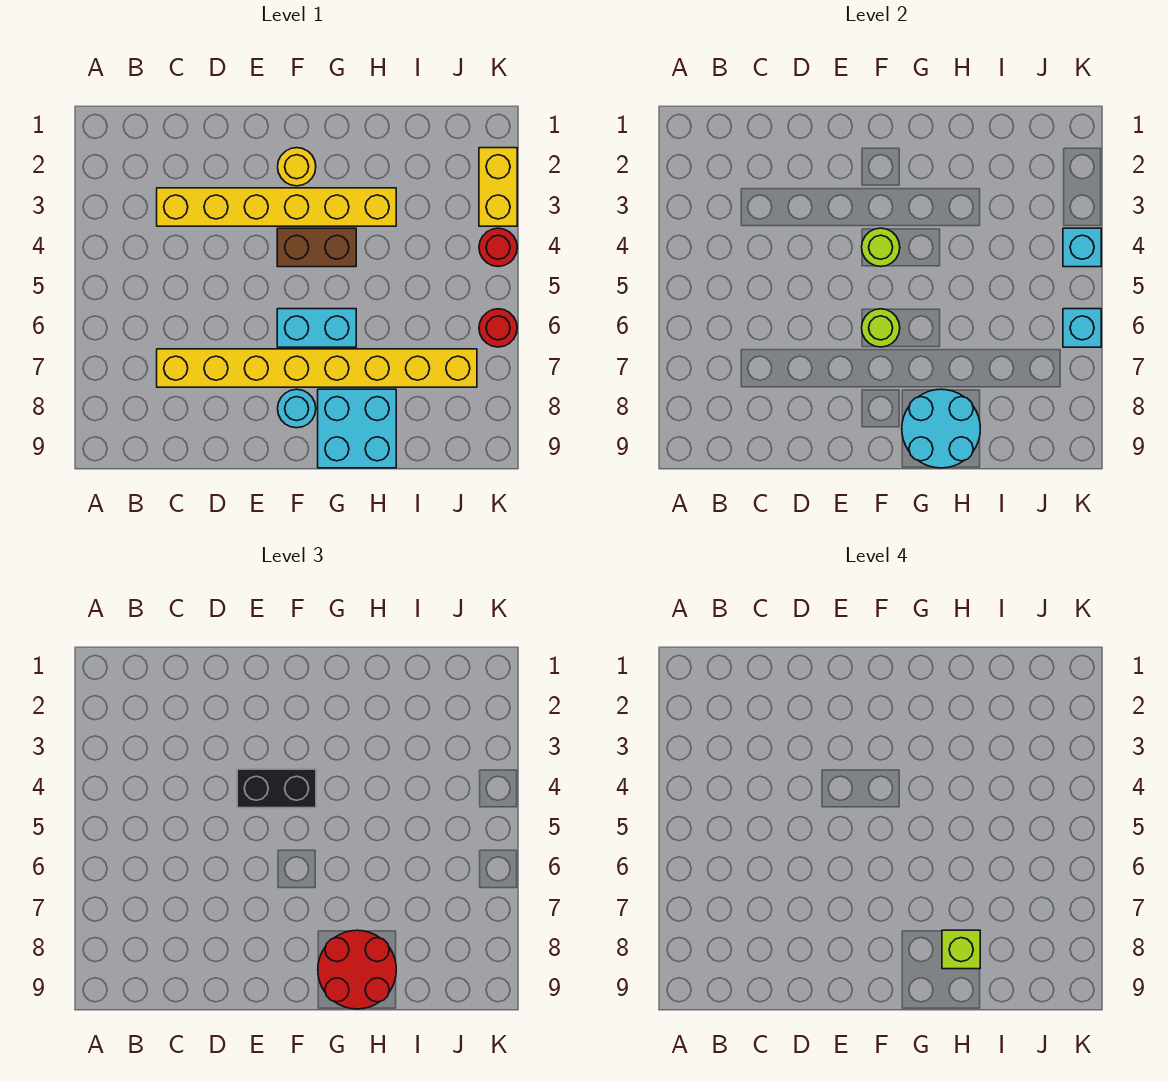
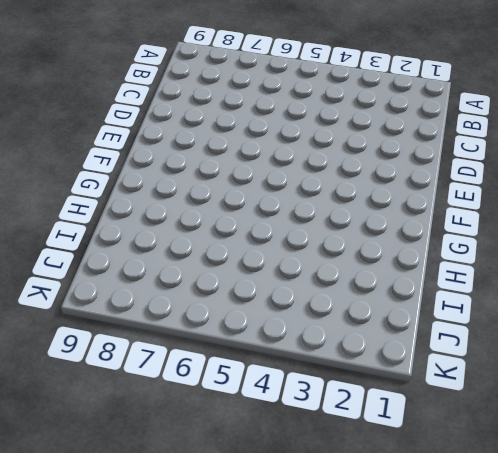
none -> yellow brick C3:H3 level 1
none -> yellow brick C7:J7 level 1
none -> yellow round brick F2 level 1

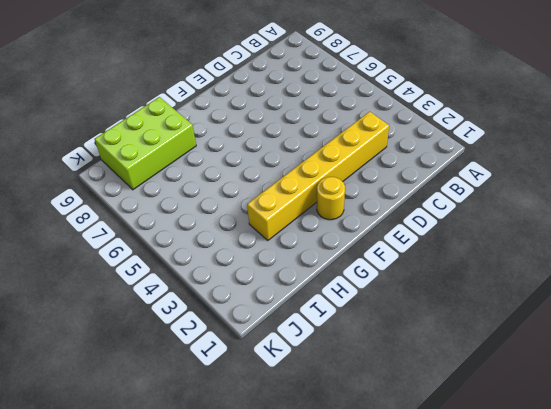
lime brick H8:J9 level 1 -> cyan brick G8:H9 level 1
none -> yellow brick C7:J7 level 1
none -> brown brick F4:G4 level 1
none -> cyan brick F6:G6 level 1

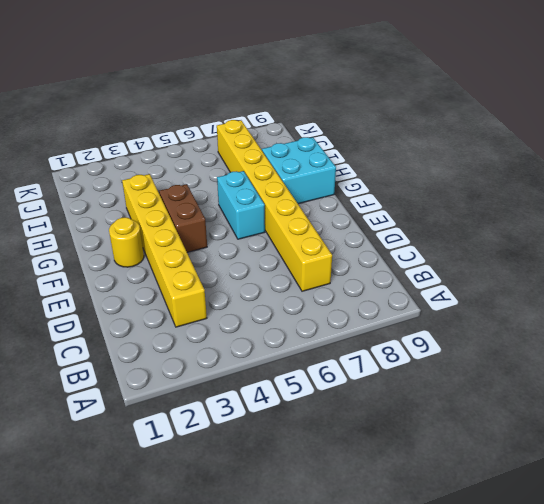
none -> cyan round brick F8 level 1
none -> yellow brick K2:K3 level 1
none -> red round brick K4 level 1

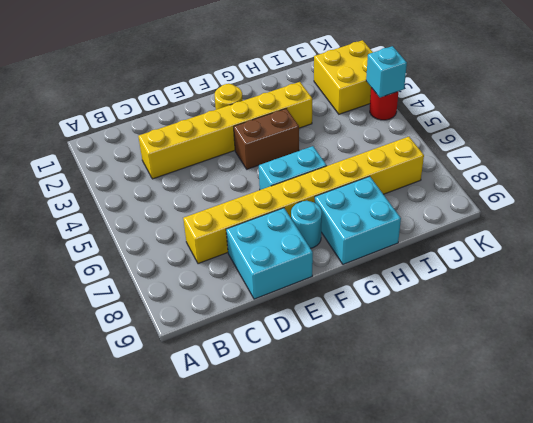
cyan brick D8:E9 level 1 -> none
yellow brick J2:K3 level 1 -> yellow brick K2:K3 level 1
none -> red round brick K6 level 1
none -> lime round brick F4 level 2
none -> lime round brick F6 level 2

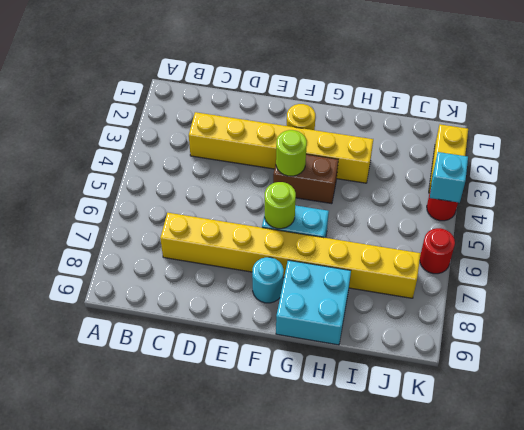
none -> cyan round brick G8:H9 level 2
none -> cyan brick K6 level 2
none -> black brick E4:F4 level 3

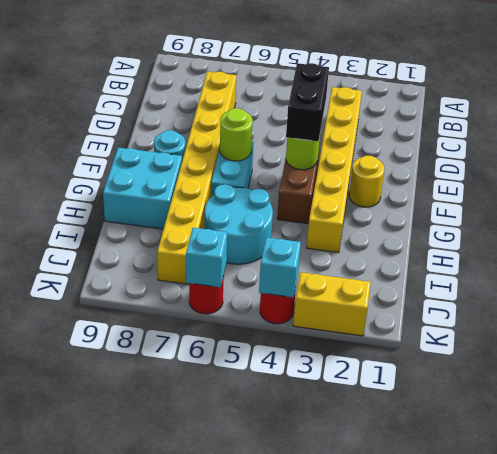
cyan round brick H5:I6 level 1 -> cyan round brick G8:H9 level 2
none -> red round brick G8:H9 level 3
none -> lime brick H8 level 4

